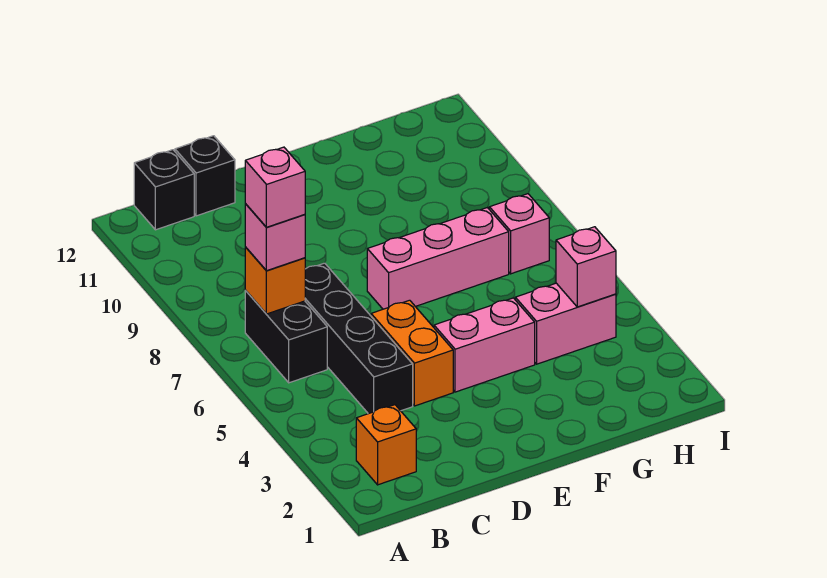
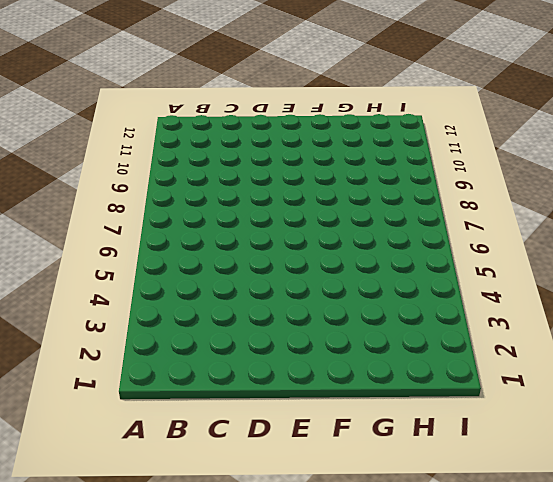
none -> orange brick B2 level 1
none -> black brick B6:B7 level 1
none -> black brick B12 level 1

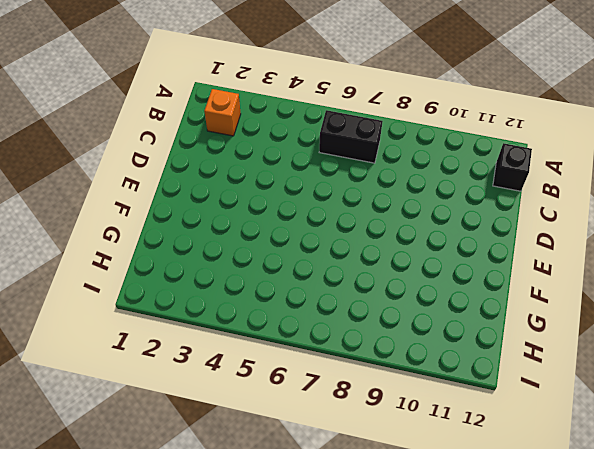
none -> black brick C4:C7 level 1
none -> black brick C12 level 1
none -> orange brick D4:D5 level 1

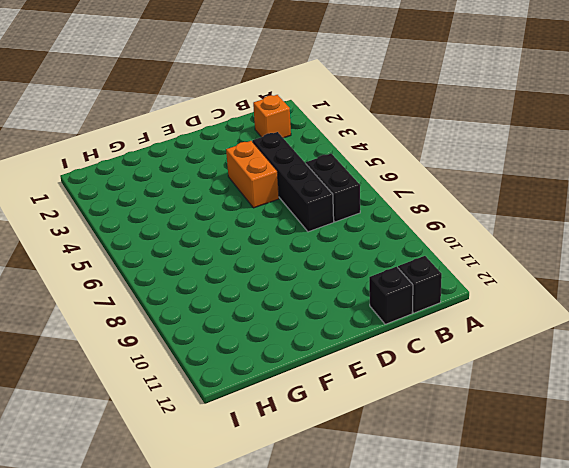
none -> pink brick E4:F4 level 1
none -> pink brick E7:G7 level 1
none -> pink brick G4:H4 level 1

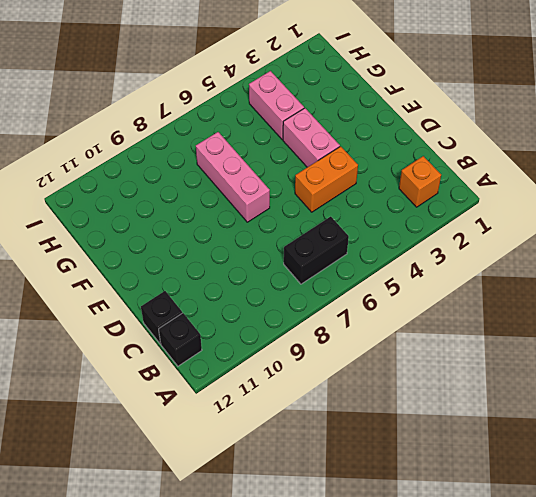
none -> black brick C4:C7 level 1
none -> pink brick H7 level 1
none -> orange brick B7 level 2

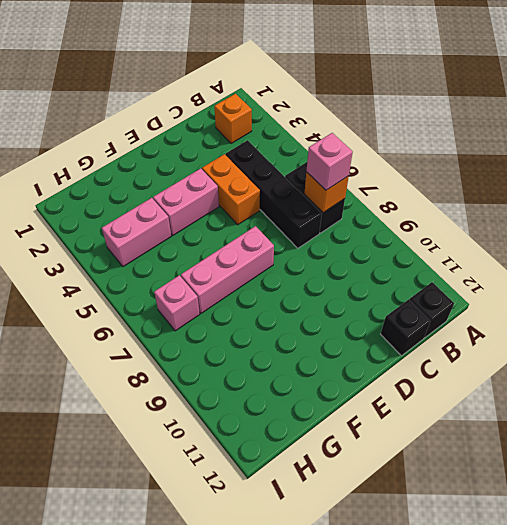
none -> pink brick H4 level 2
none -> pink brick B7 level 4

